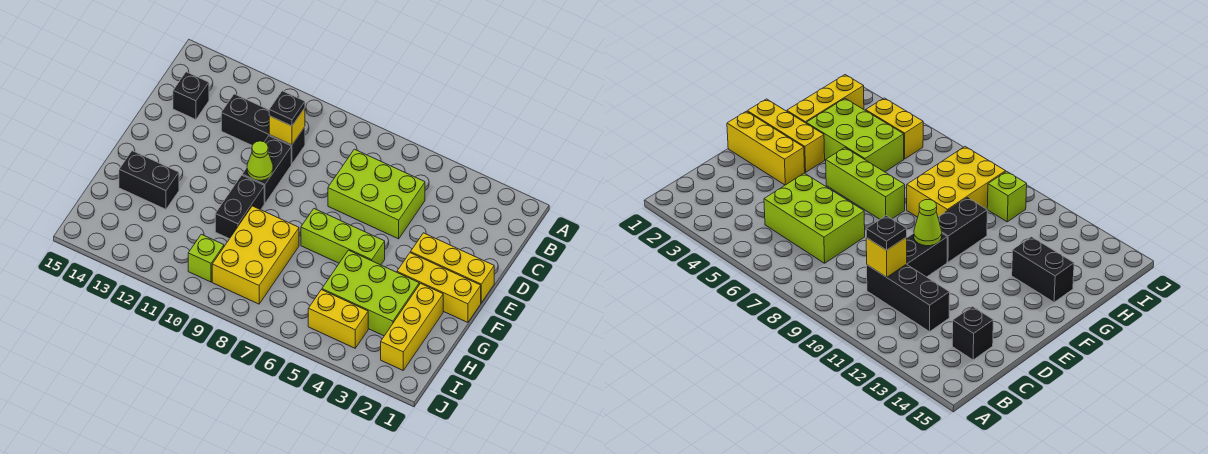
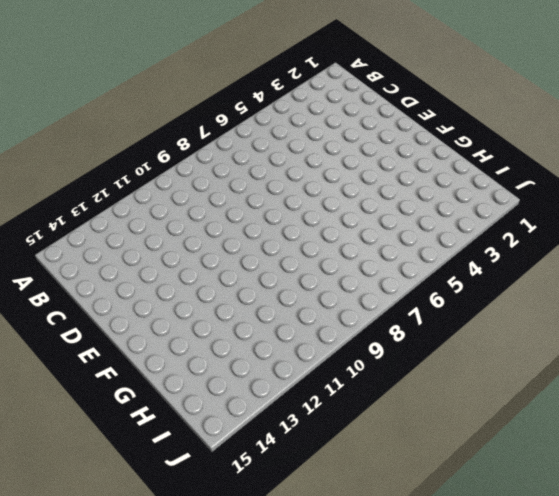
none -> lime brick C5:D7 level 1
none -> black brick C10:C12 level 1
none -> black brick C14 level 1

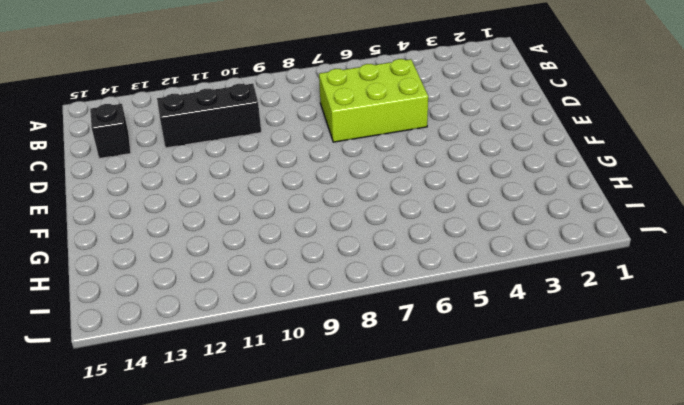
none -> black brick D10:E10 level 1
none -> yellow brick E1:E3 level 1
none -> yellow brick F1:F3 level 1

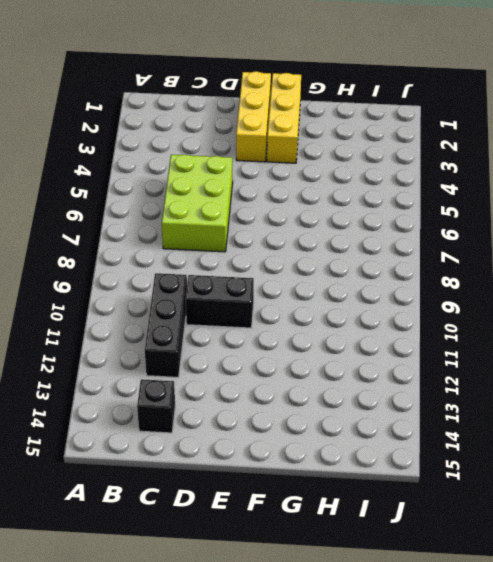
none -> lime brick F5:F7 level 1
none -> black brick F10:G10 level 1
none -> yellow brick G2:I2 level 1

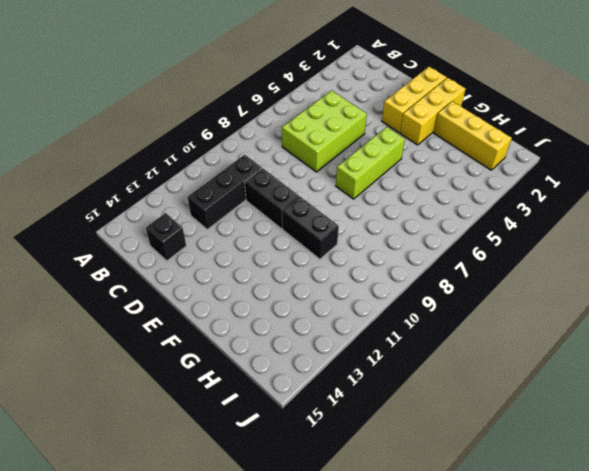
none -> lime brick G3:H5 level 1
none -> yellow brick G8:I9 level 1
none -> black brick G13:G14 level 1

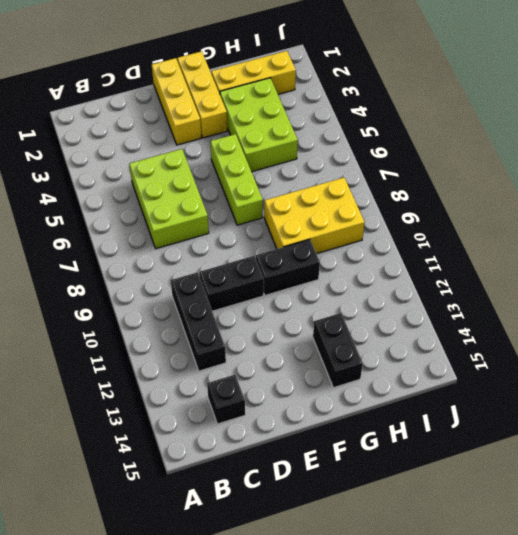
none -> yellow brick I4:I5 level 1
none -> lime brick I10 level 1
none -> yellow brick C10 level 2

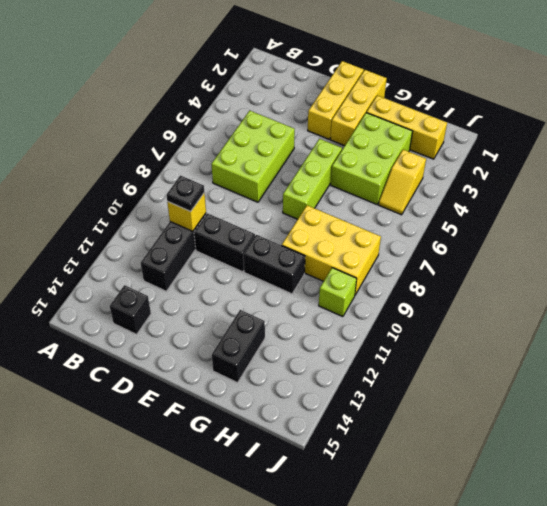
yellow slope I4:I5 level 1 top 4 -> yellow brick I4:I5 level 1
none -> lime cone E10 level 2

